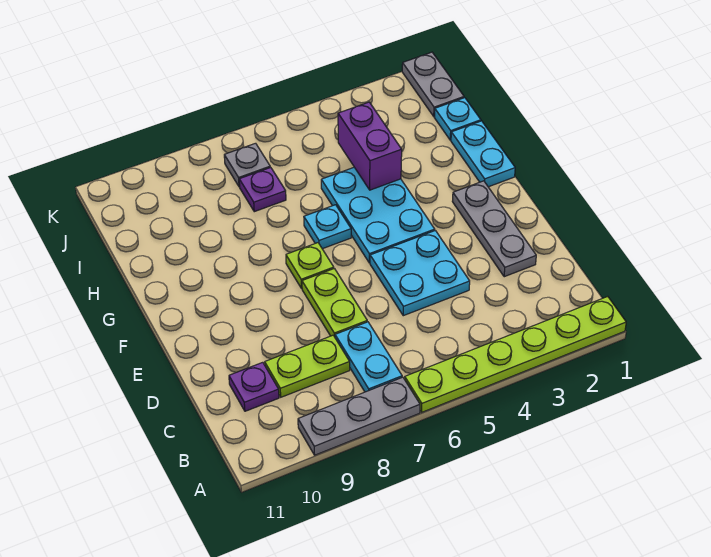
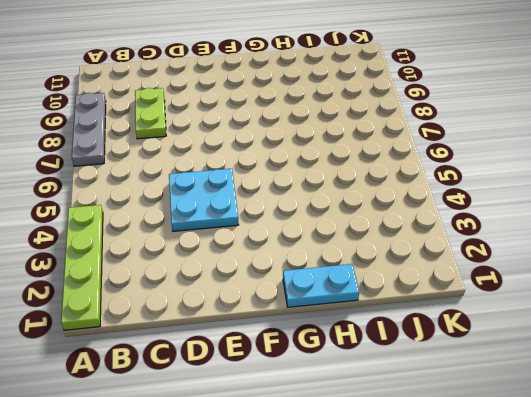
lime plate A1:A4 level 1 -> lime plate A1:A6 level 1
none -> cyan plate B7:C7 level 1
none -> purple plate C10 level 1
none -> grey plate D2:F2 level 1

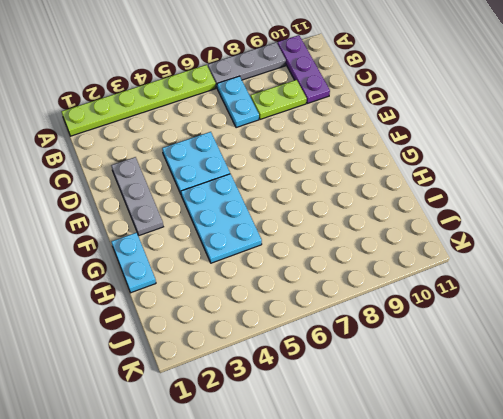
purple plate A10:C10 level 1 -> purple plate C10 level 1
none -> lime plate D7:E7 level 1
none -> lime plate F7 level 1
none -> cyan plate G6 level 1

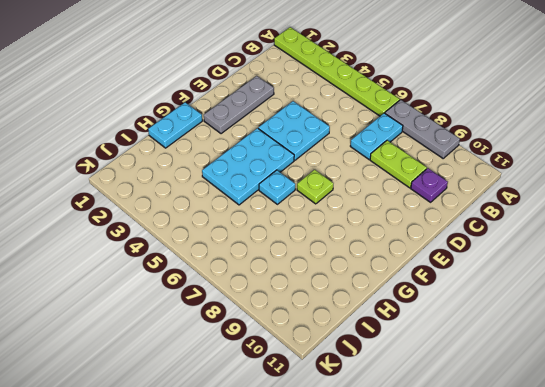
none -> lime plate D7:E7 level 1
none -> cyan plate I1 level 1
none -> purple plate I7 level 1

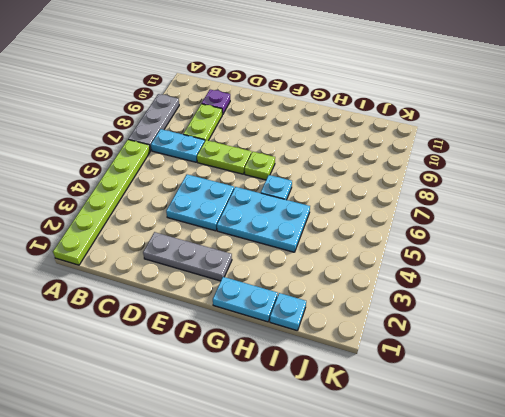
none -> purple plate I7 level 1
none -> grey plate J1:K1 level 1
none -> grey plate J7 level 1

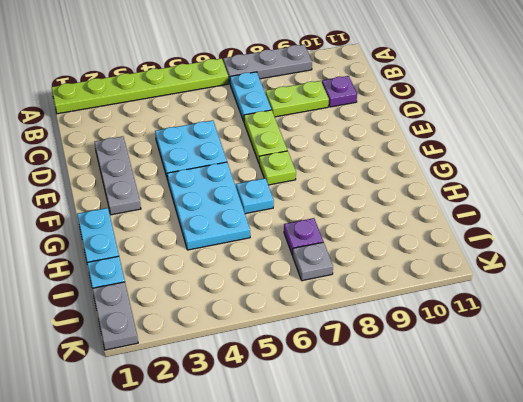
none -> purple brick H4:I4 level 2

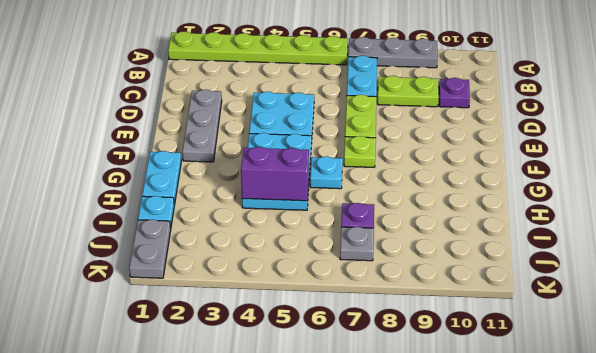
purple brick H4:H5 level 2 -> purple brick H4:I4 level 2

